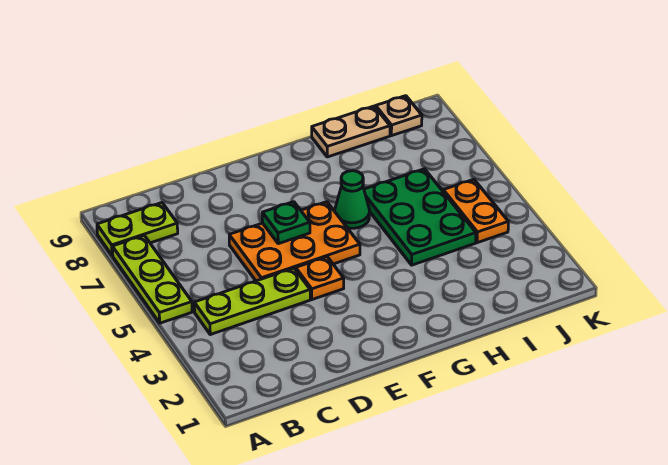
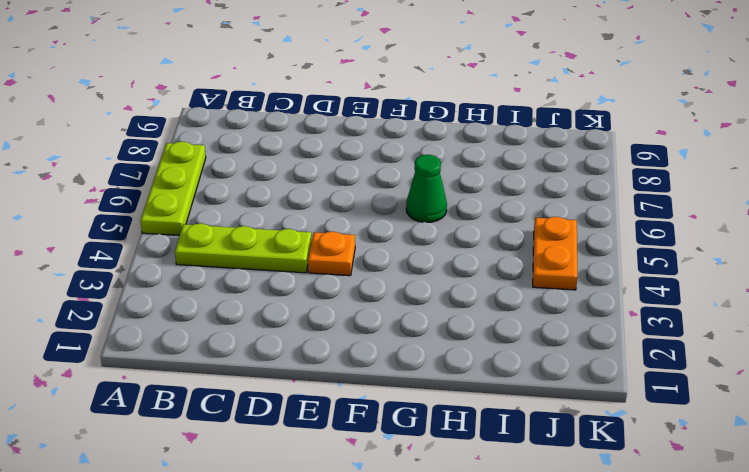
none -> lime plate A8:B8 level 1
none -> orange plate D5:F6 level 1

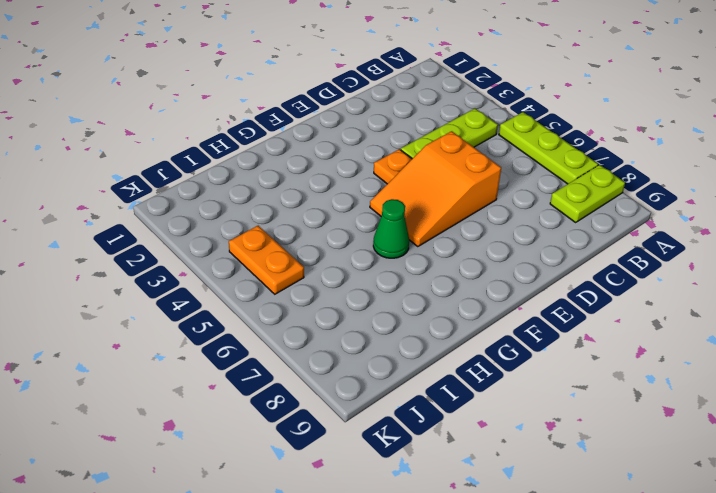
orange slope D5:F6 level 1 top D -> orange plate D5:F6 level 1
none -> green plate H4:I6 level 1
none -> tan plate H9:I9 level 1

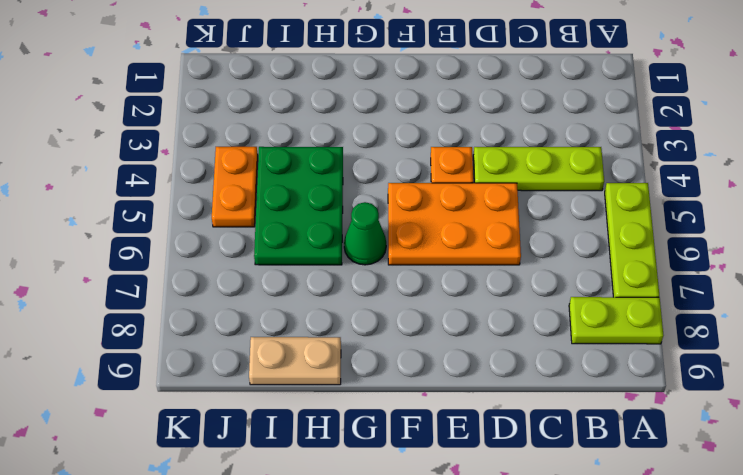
none -> tan plate J9 level 1
none -> green plate E6 level 2

